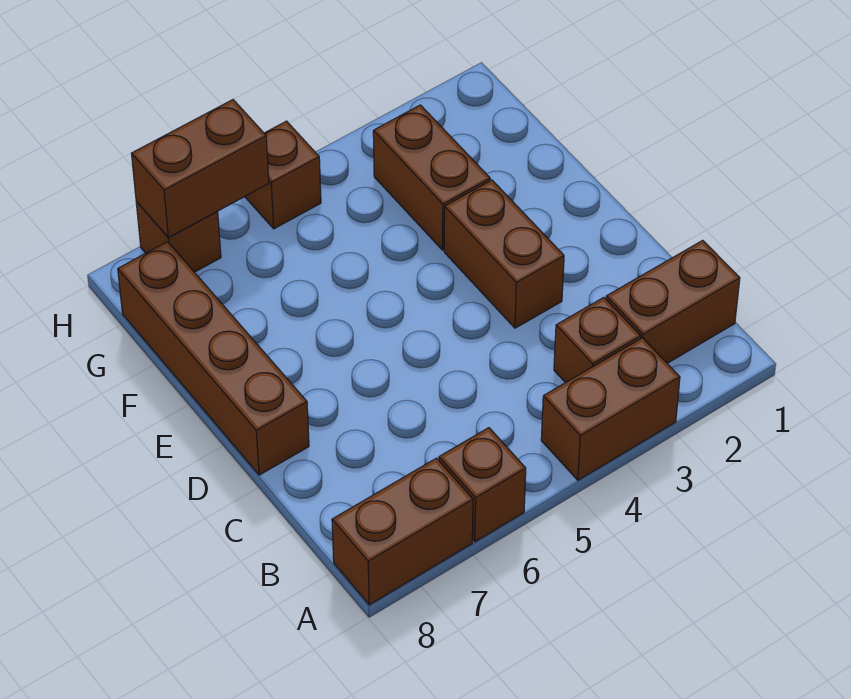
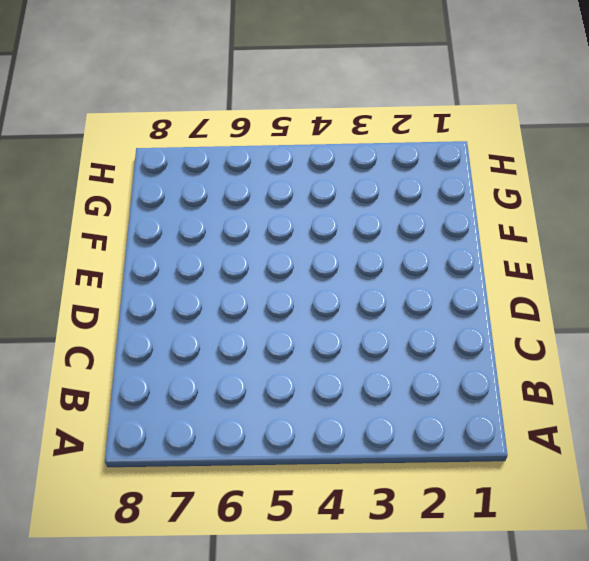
none -> brown brick A3:A4 level 1
none -> brown brick A6 level 1

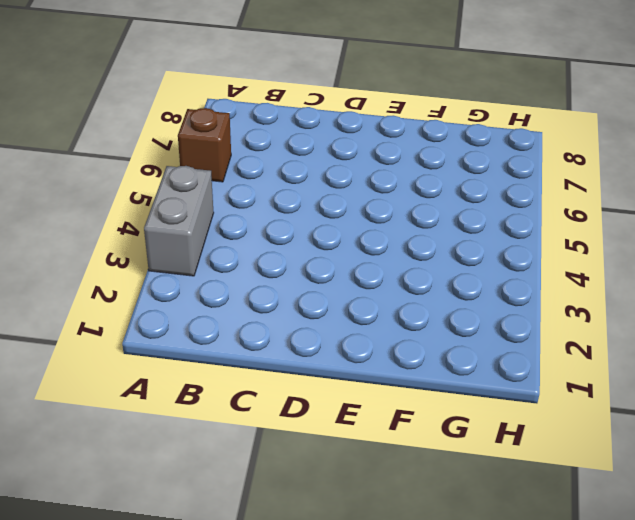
grey brick A3:A4 level 1 -> brown brick A3:A4 level 1
none -> brown brick A7:A8 level 1
none -> brown brick B1:B2 level 1

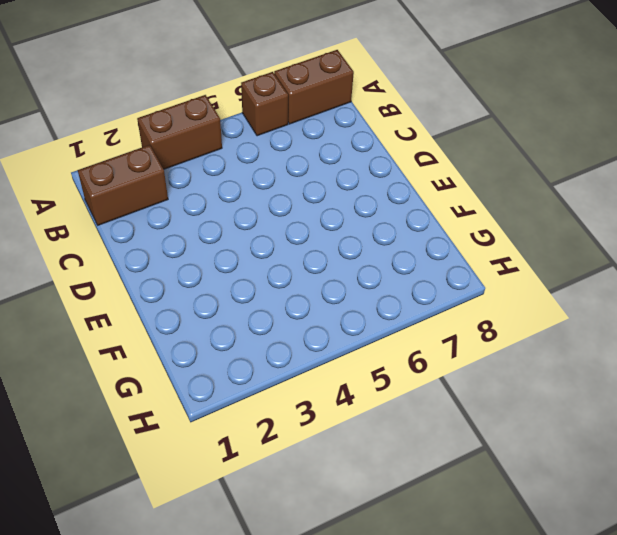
none -> brown brick B3 level 1
none -> brown brick D3:E3 level 1

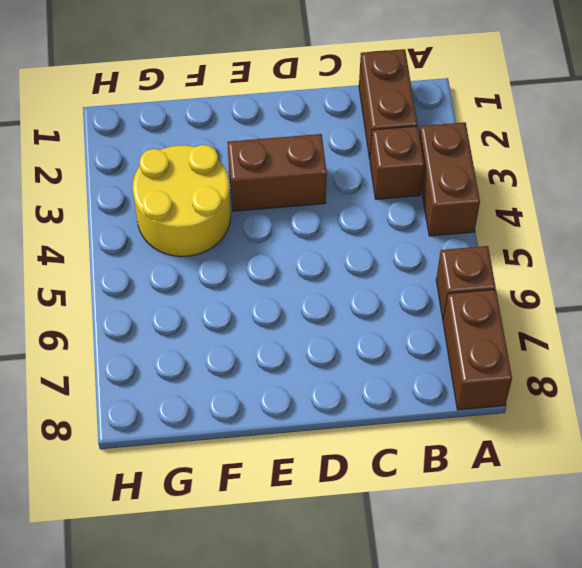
yellow round brick F3:G4 level 1 -> brown brick F3:G3 level 1
none -> brown brick D8:G8 level 1
none -> brown brick H5 level 1

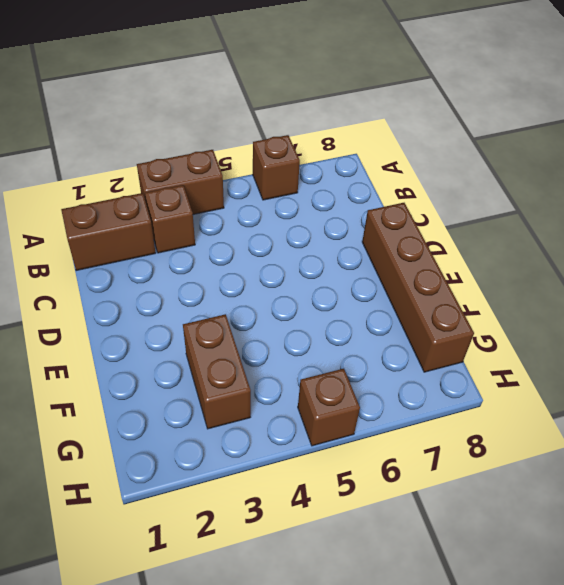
none -> brown brick A7:A8 level 1
none -> brown brick D3:E3 level 1

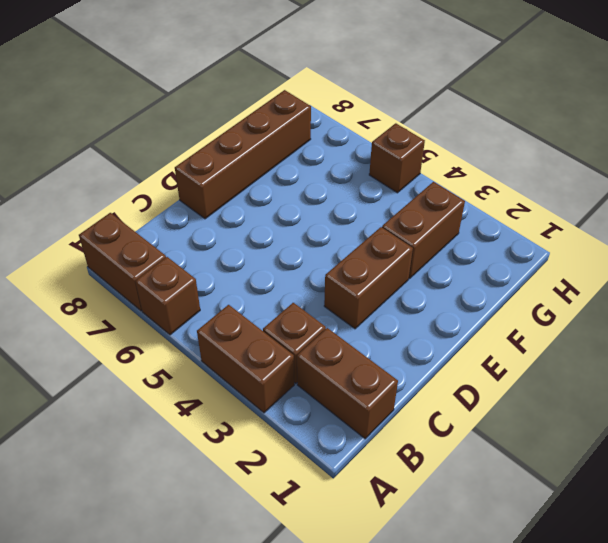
none -> brown brick H7 level 1
none -> brown brick H6:H7 level 2

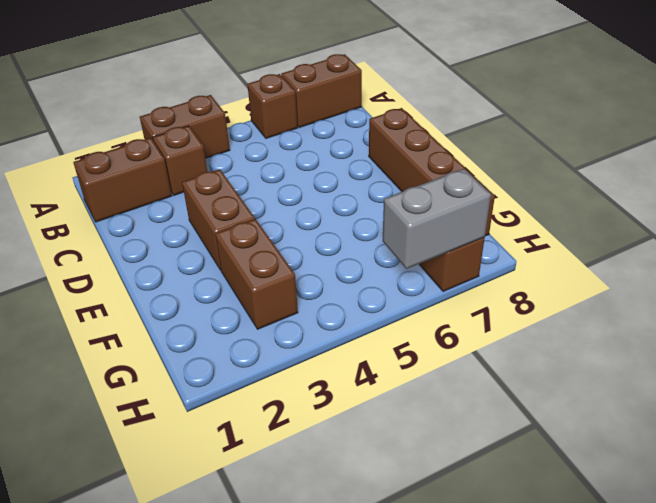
grey brick H6:H7 level 2 -> brown brick H6:H7 level 2
none -> brown brick H5 level 1

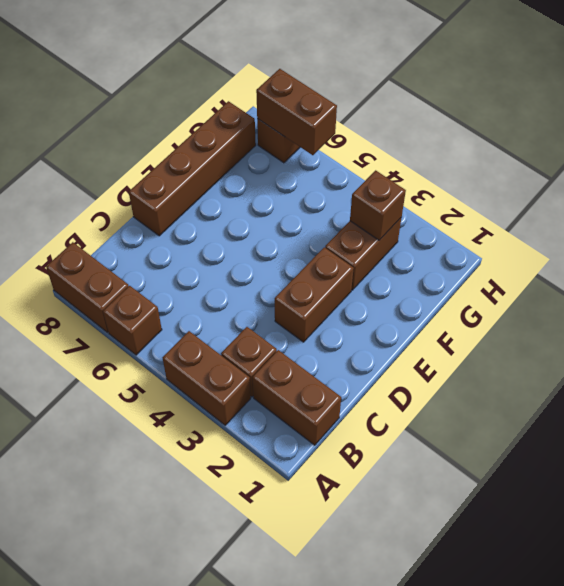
brown brick G3 level 2 -> brown brick H5 level 1

